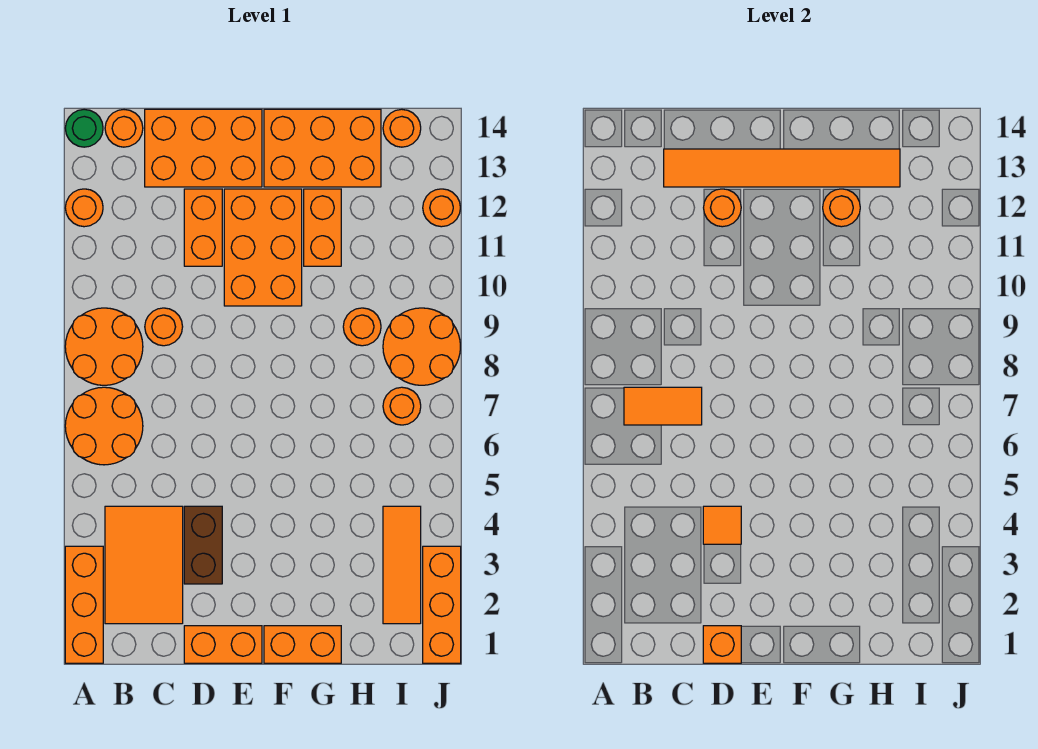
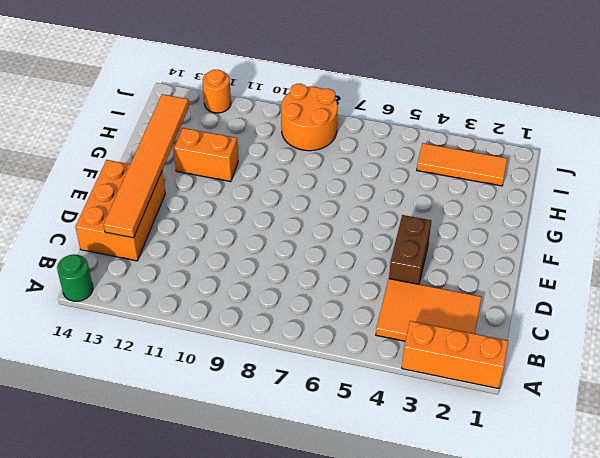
brown brick D4:E4 level 1 -> brown brick D3:D4 level 1
none -> orange round brick A6:B7 level 1
none -> orange round brick A8:B9 level 1
none -> orange round brick A12 level 1

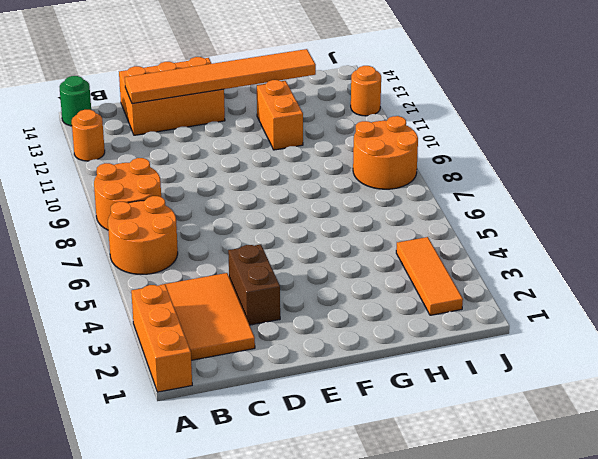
none -> orange round brick B14 level 1
none -> orange round brick C9 level 1
none -> orange brick D1:E1 level 1

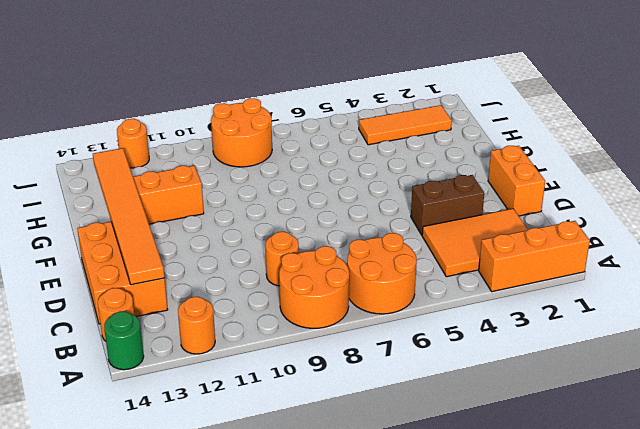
none -> orange brick D11:D12 level 1
none -> orange brick E10:F12 level 1
none -> orange brick F1:G1 level 1

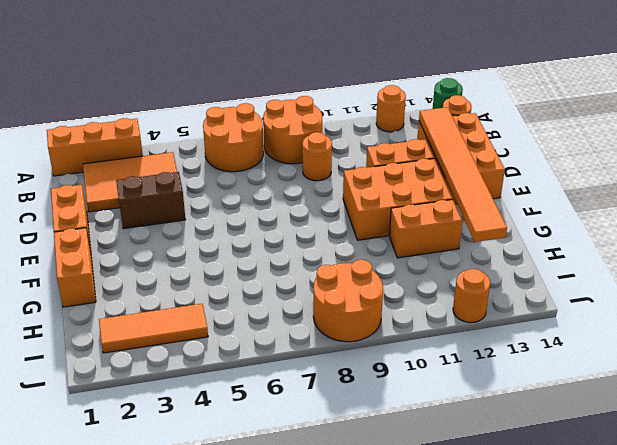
none -> orange brick F13:H14 level 1
none -> orange round brick H9 level 1
none -> orange round brick I7 level 1

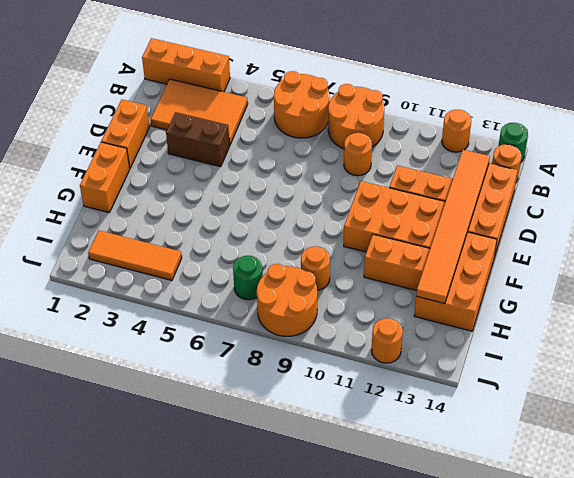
green round brick I7 level 1 -> orange round brick I7 level 1
none -> orange round brick I14 level 1
none -> orange brick J1:J3 level 1
none -> orange tile B7:C7 level 2

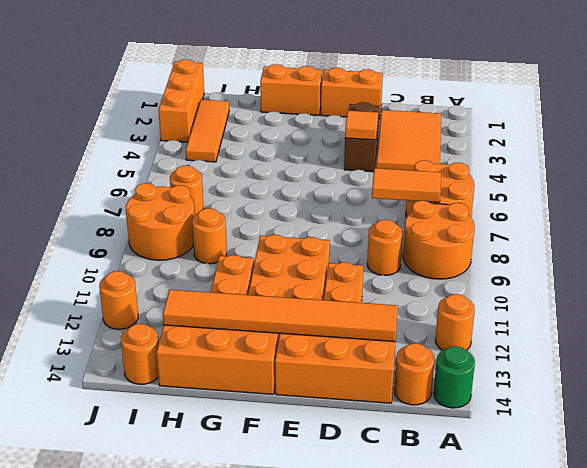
none -> orange brick A1:A3 level 1
none -> orange brick D1 level 2
none -> orange round brick D12 level 2

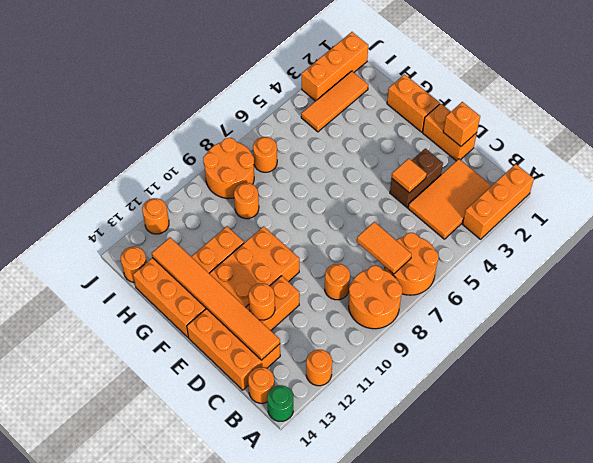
none -> orange round brick G12 level 2

